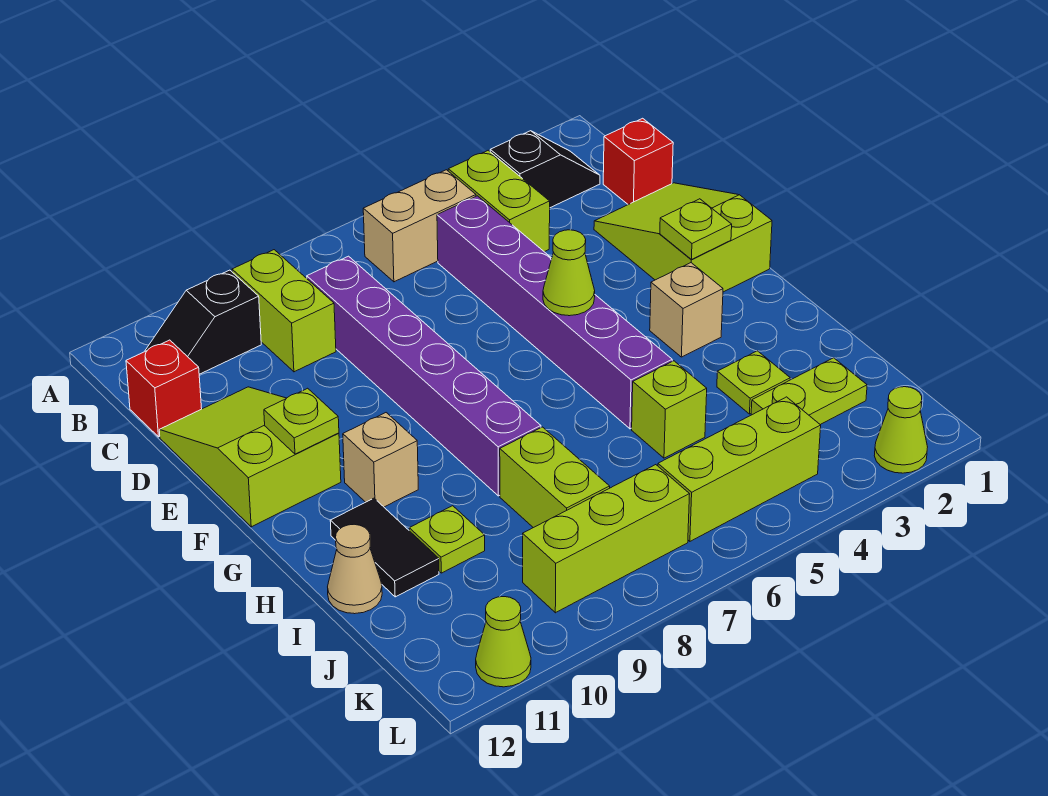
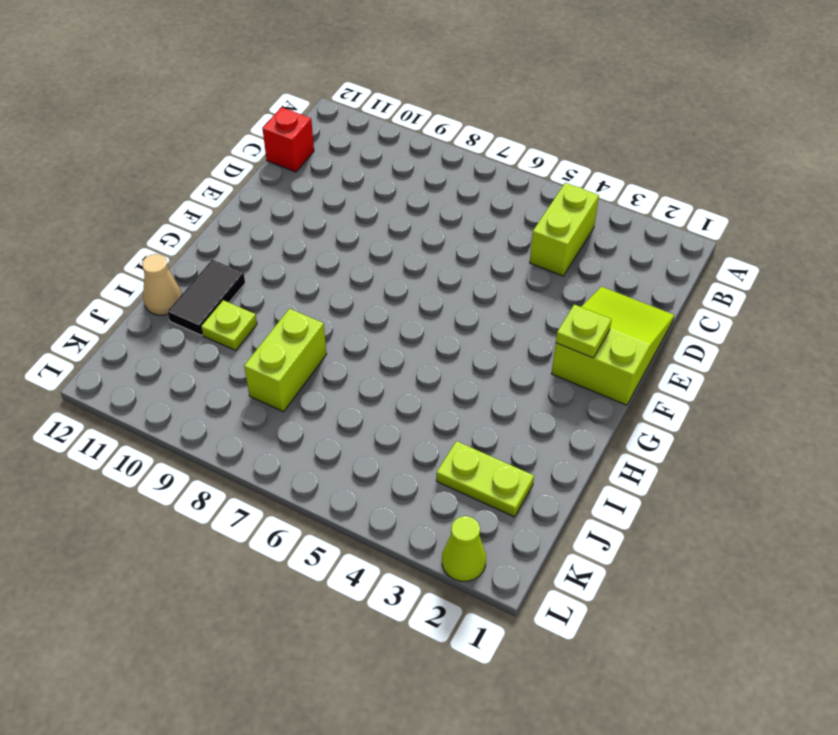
none -> black slope B2:B3 level 1 top 3
none -> tan brick B5:B6 level 1
none -> lime brick B9:C9 level 1

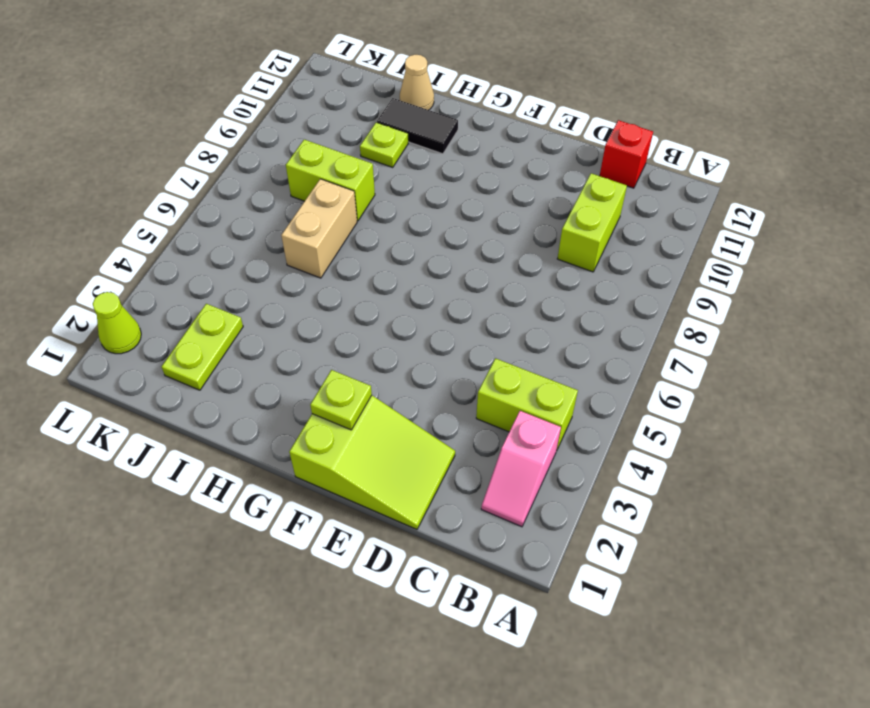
pink slope B2:B3 level 1 top 3 -> black slope B2:B3 level 1 top 3
lime brick C9:C10 level 1 -> lime brick B9:C9 level 1
tan brick I6:I7 level 1 -> tan brick B5:B6 level 1
none -> black slope B10:B11 level 1 top 10
none -> red brick C1 level 1
none -> purple brick C5:H5 level 1

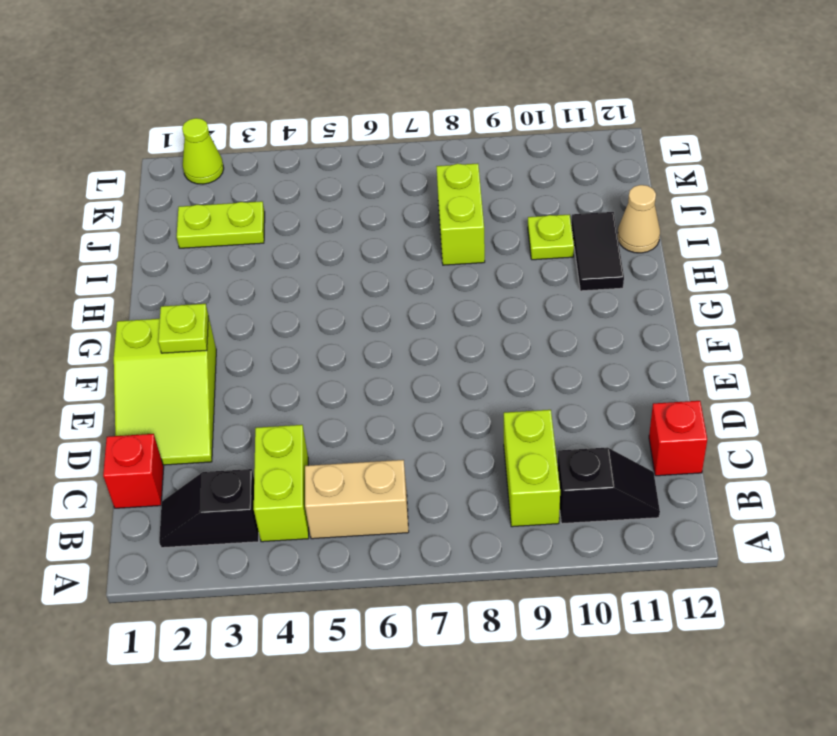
none -> purple brick C5:H5 level 1
none -> purple brick C8:H8 level 1
none -> lime slope D11:F12 level 1 top F

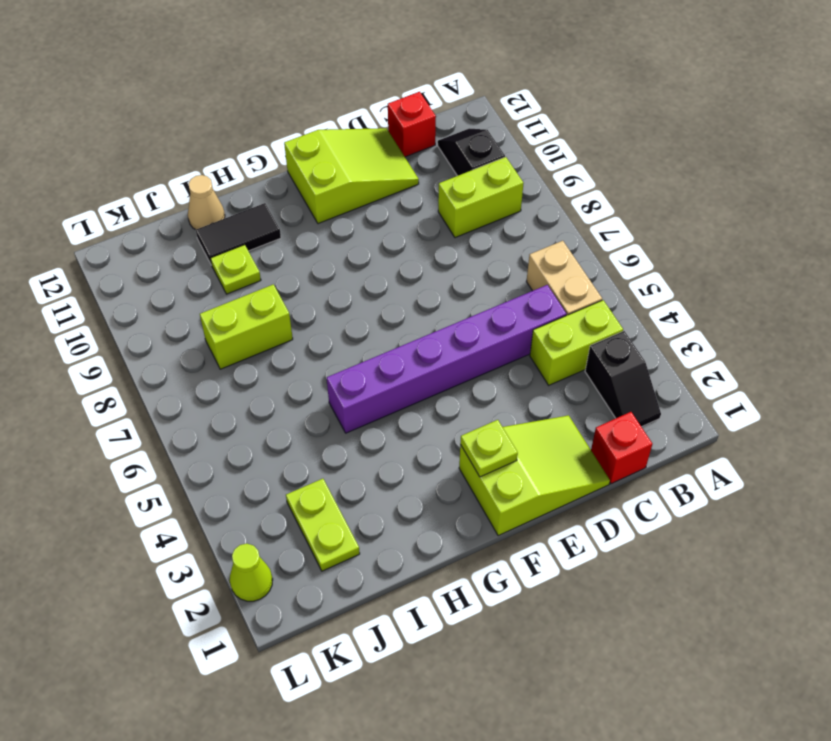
none -> purple brick C8:H8 level 1
none -> tan brick G3 level 1
none -> tan brick G10 level 1

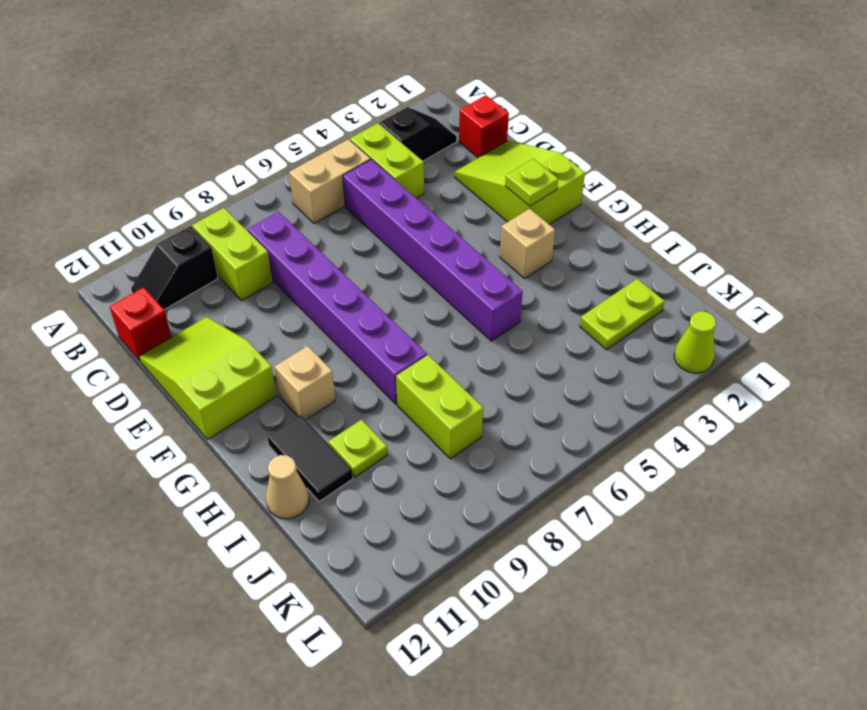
none -> lime plate I3 level 1
none -> lime brick I5 level 1
none -> lime brick K4:K6 level 1

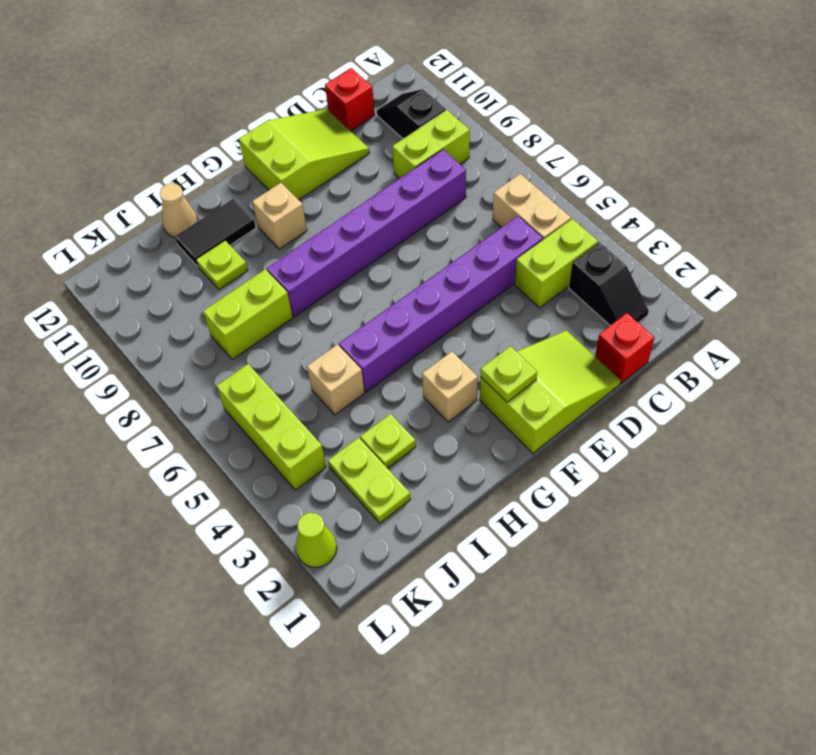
tan brick I5 level 1 -> lime brick I5 level 1
none -> lime brick K7:K9 level 1
none -> lime cone L11 level 1
none -> lime cone F5 level 2

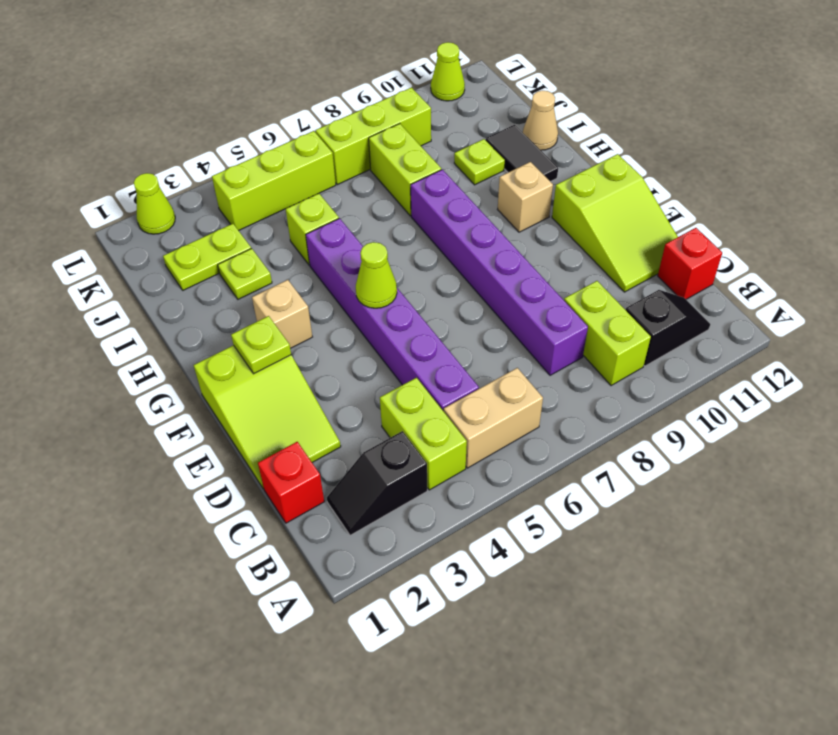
none -> lime plate F11 level 2

